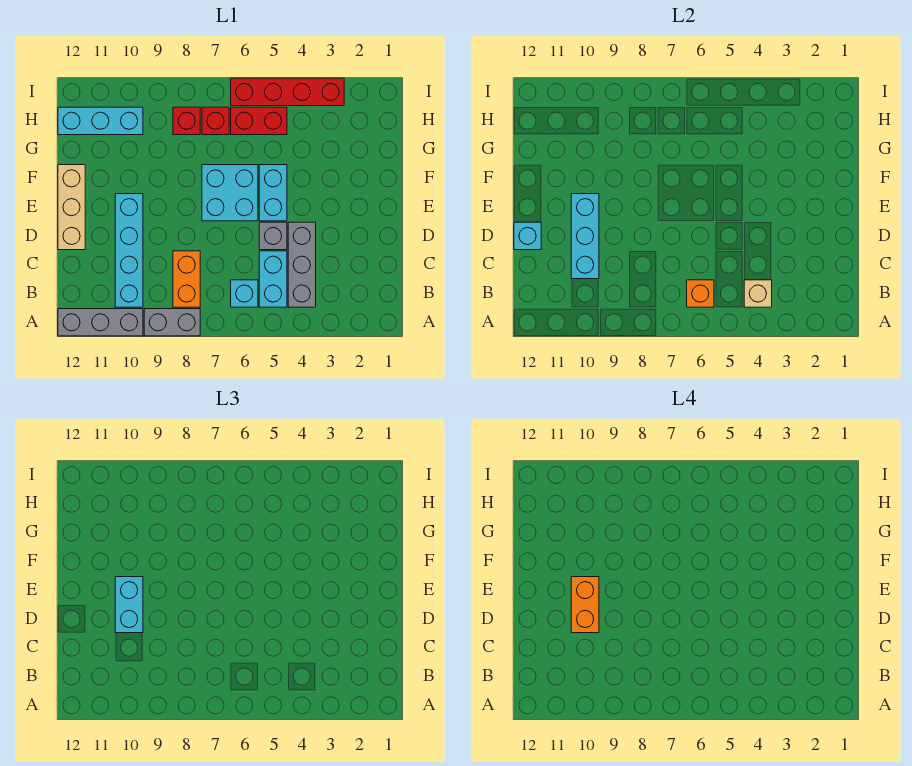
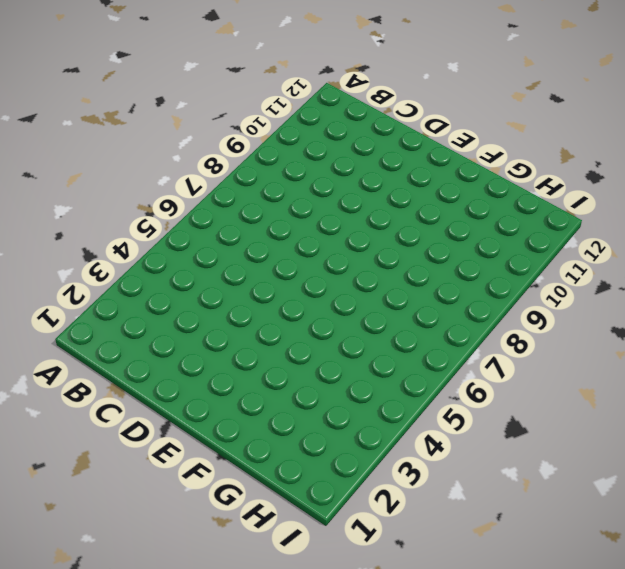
none -> grey brick A8:A9 level 1
none -> grey brick A10:A12 level 1
none -> grey brick B4:D4 level 1

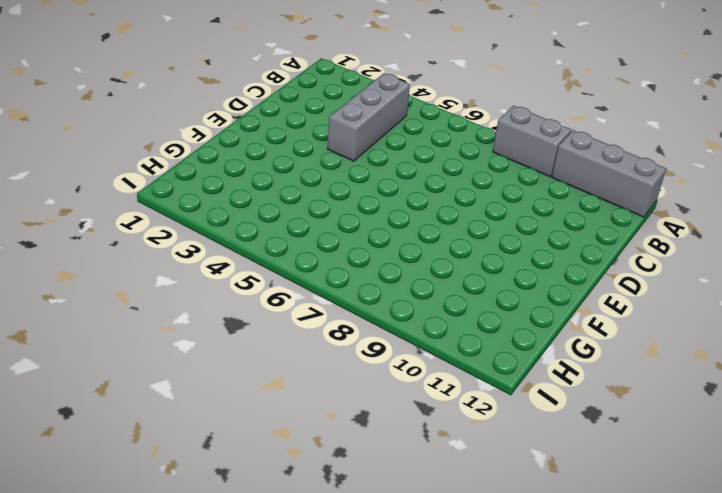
none -> cyan brick B5:C5 level 1
none -> cyan brick B6 level 1
none -> orange brick B8:C8 level 1

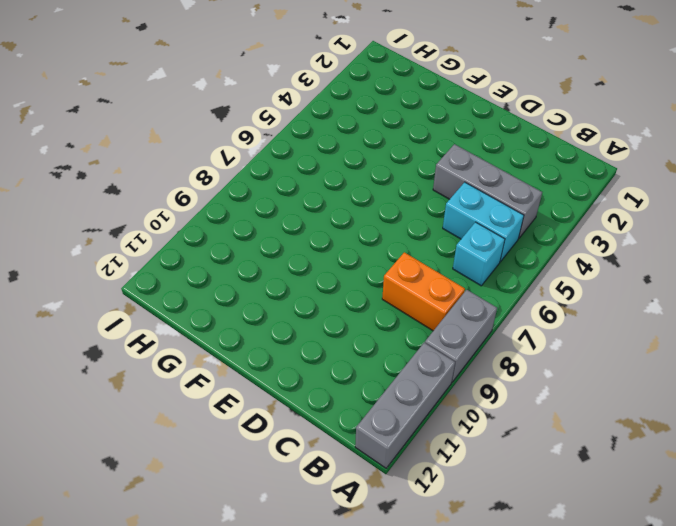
none -> cyan brick B10:E10 level 1
none -> grey brick D5 level 1
none -> tan brick D12:F12 level 1

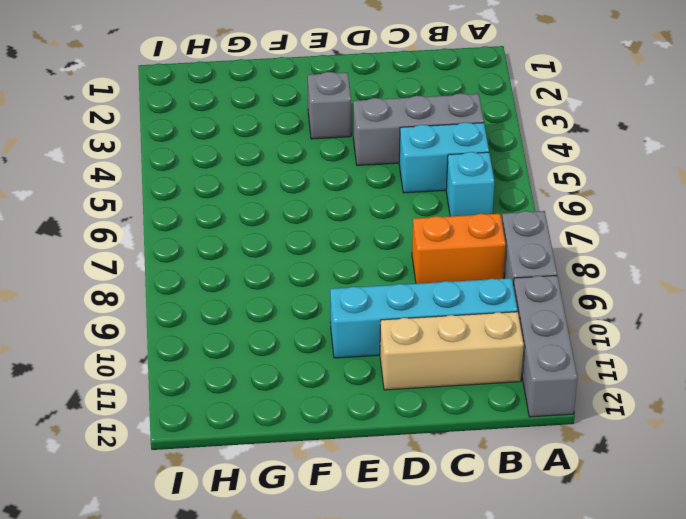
tan brick B11:D11 level 1 -> tan brick D12:F12 level 1
grey brick E3 level 1 -> grey brick D5 level 1
none -> cyan brick E5:F5 level 1
none -> cyan brick E6:F7 level 1
none -> red brick H5:H6 level 1

